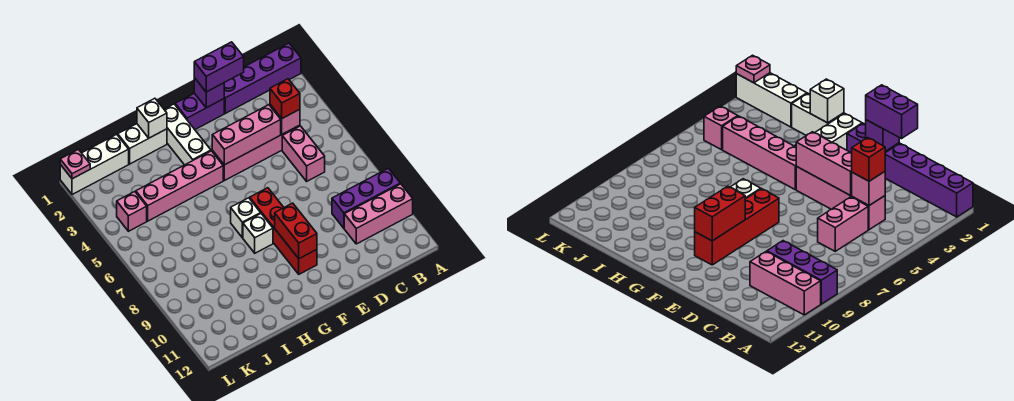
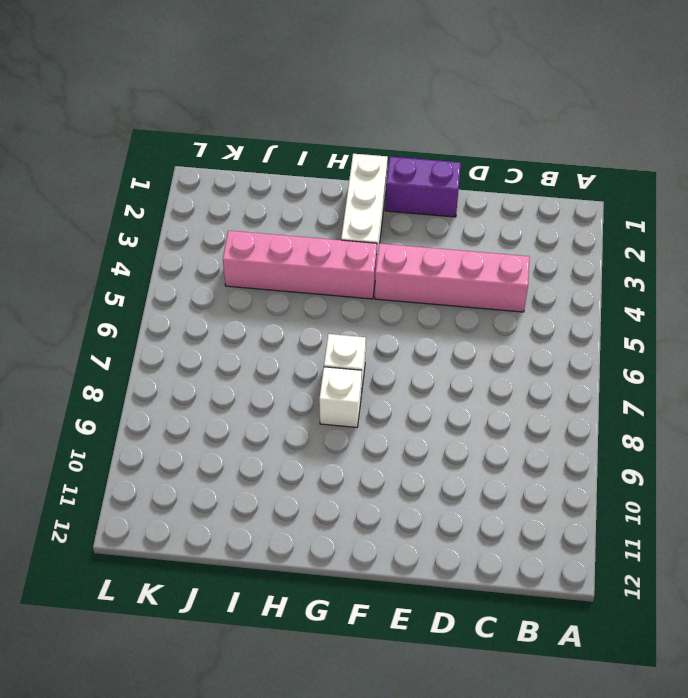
none -> purple brick A1:D1 level 1
none -> purple brick A9:C9 level 1
none -> pink brick A10:C10 level 1

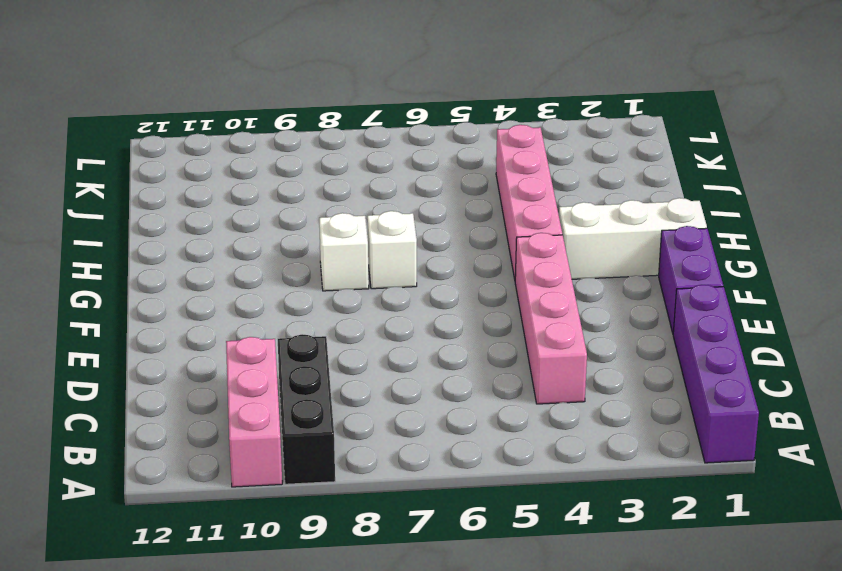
black brick A9:C9 level 1 -> purple brick A9:C9 level 1
none -> pink brick C5:C6 level 1
none -> red brick F7:F10 level 1
none -> white brick H1:I1 level 1

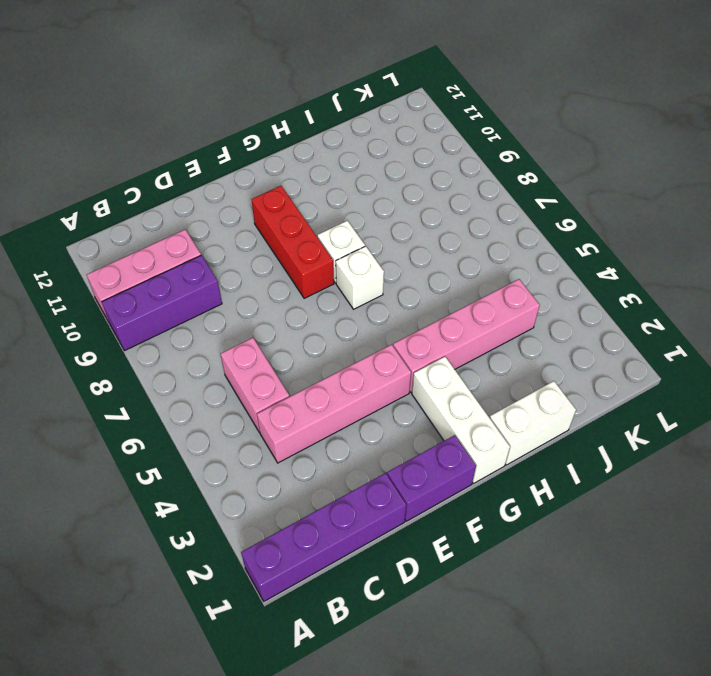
red brick F8:F10 level 1 -> red brick F7:F10 level 1
none -> white brick J1:L1 level 1
none -> pink brick K4 level 1
none -> pink brick C4 level 2

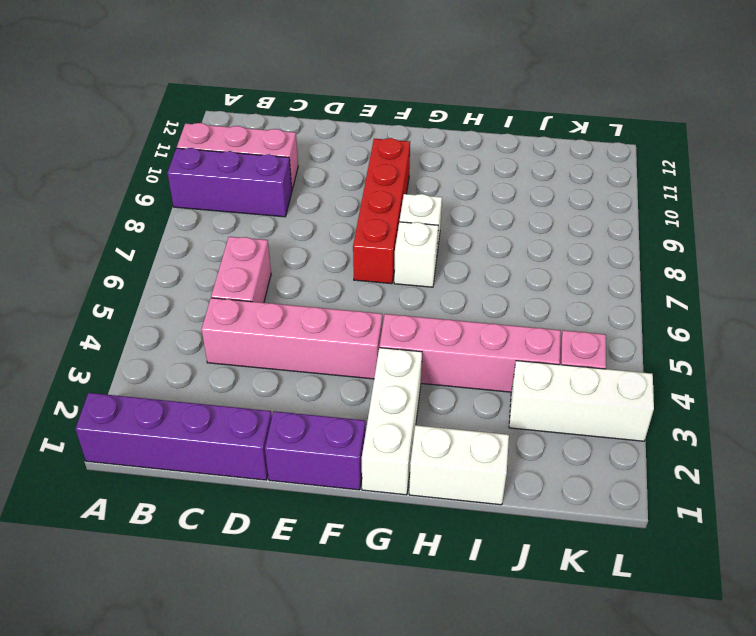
white brick J3:L3 level 1 -> white brick J1:L1 level 1
none -> pink brick C4 level 2
none -> pink brick D4:F4 level 2
none -> purple brick E1 level 2

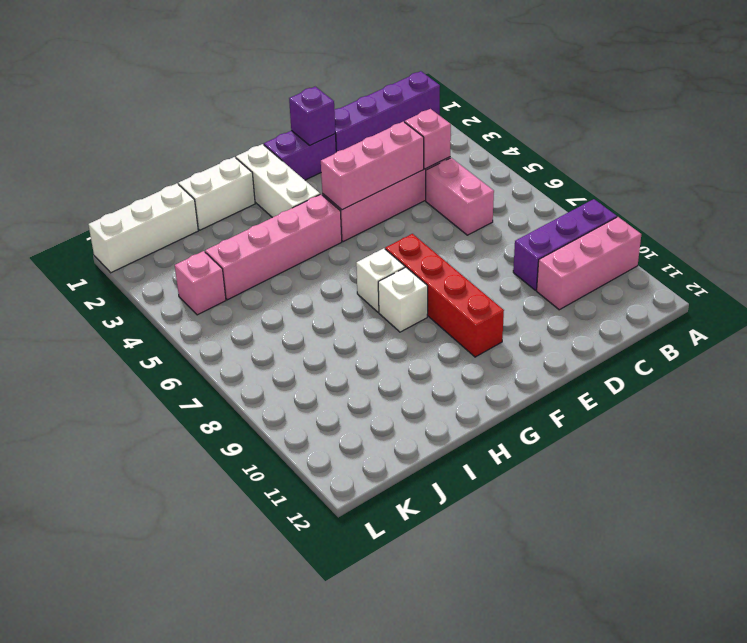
none -> red brick F9:F10 level 2
none -> white brick H1 level 2
none -> pink plate L1 level 2

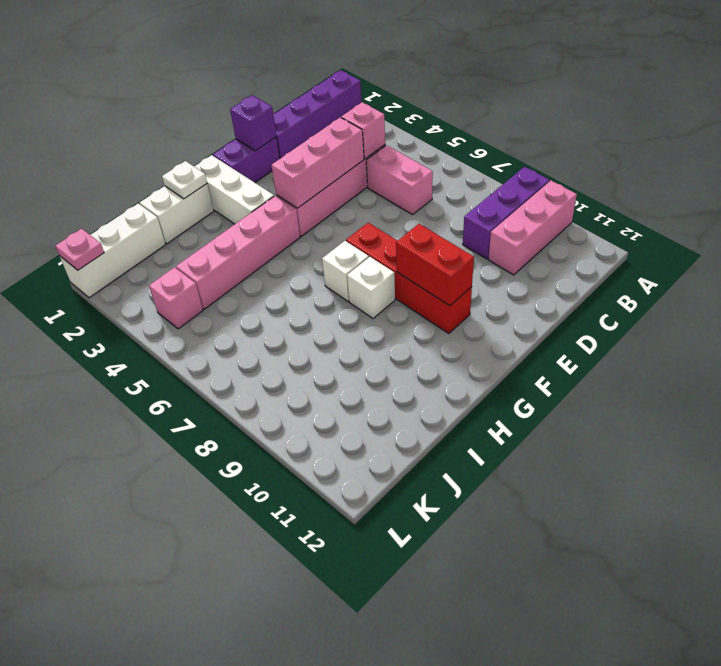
white plate H1 level 2 -> white brick H1 level 2
none -> red brick C4 level 3
none -> purple brick D1:E1 level 3

